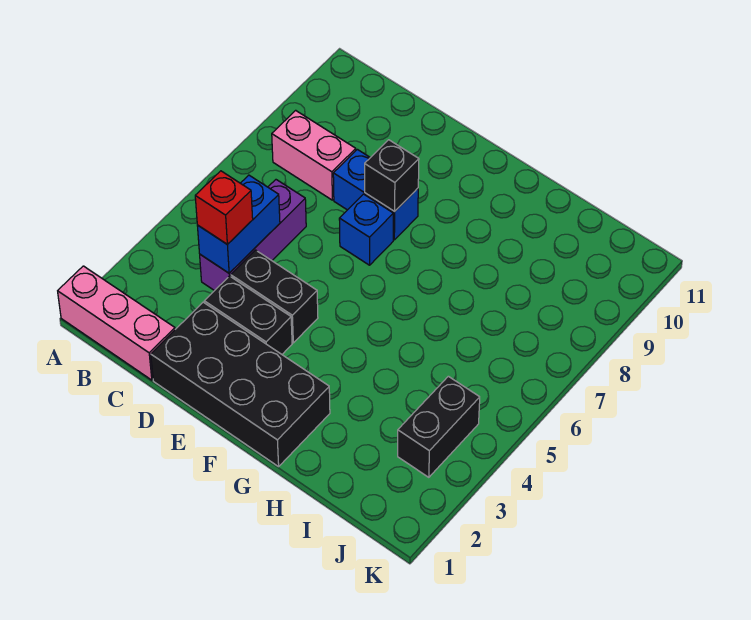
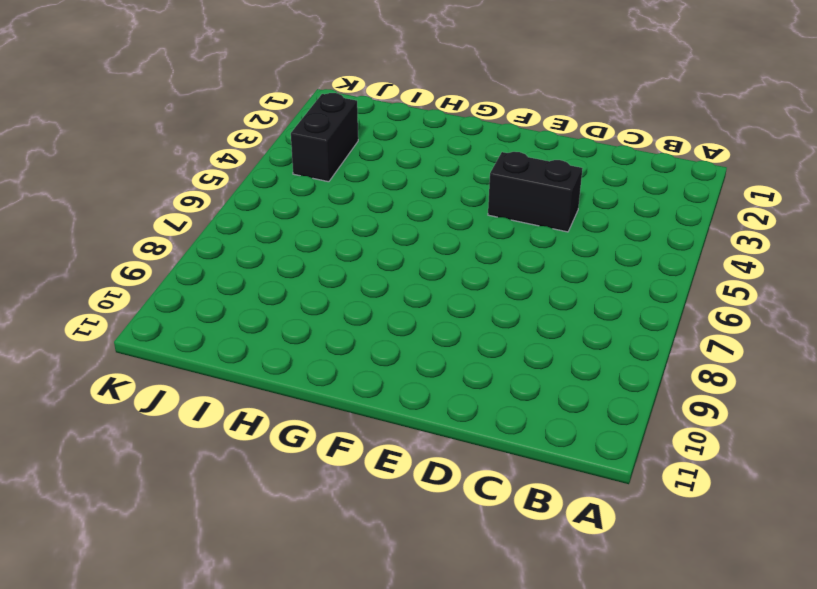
none -> pink brick A1:C1 level 1
none -> pink brick B8:C8 level 1
none -> purple brick C4:C6 level 1

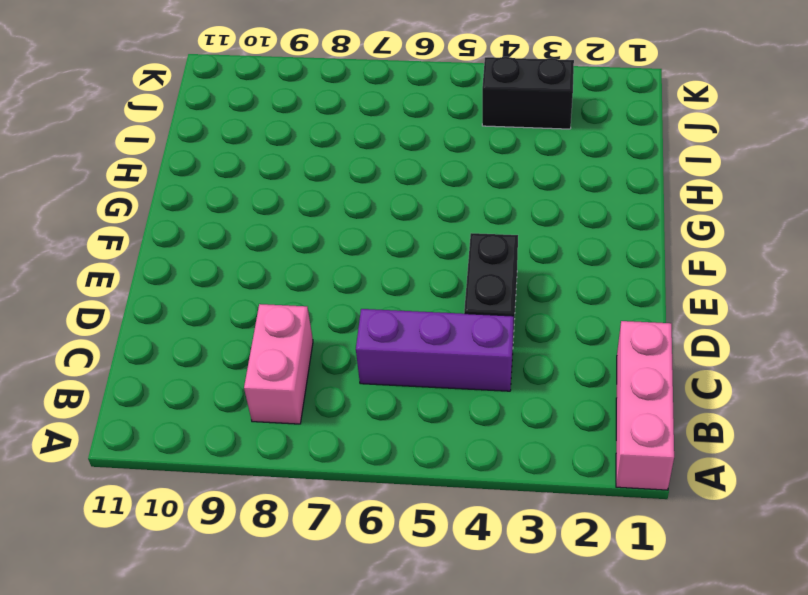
none -> black brick D1:G2 level 1
none -> black brick D3:E3 level 1
none -> blue brick D8:E8 level 1

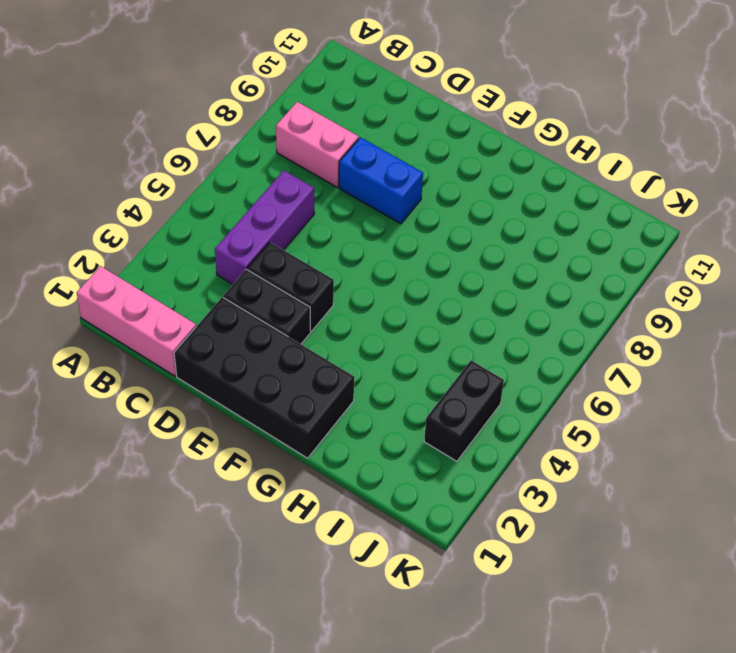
none -> blue brick E7 level 1
none -> blue brick C4:C5 level 2
none -> black brick E8 level 2

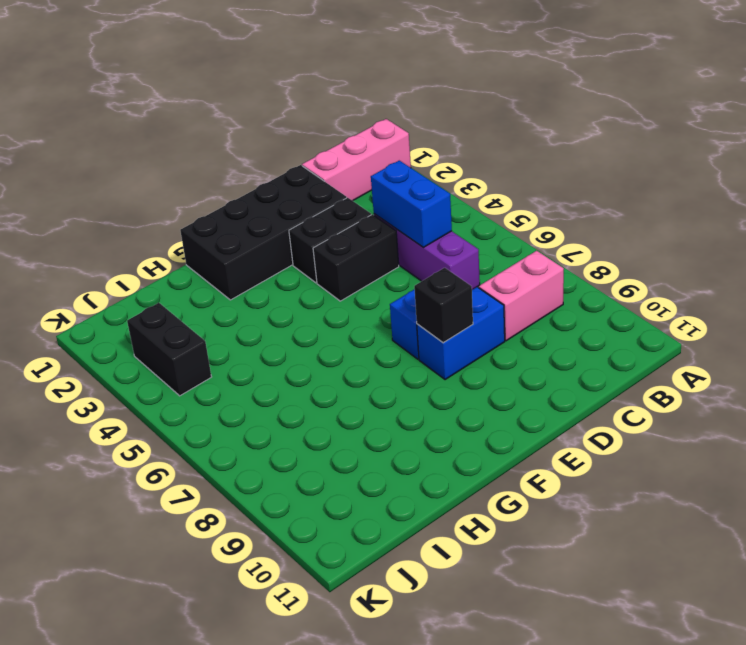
none -> red brick C4 level 3

